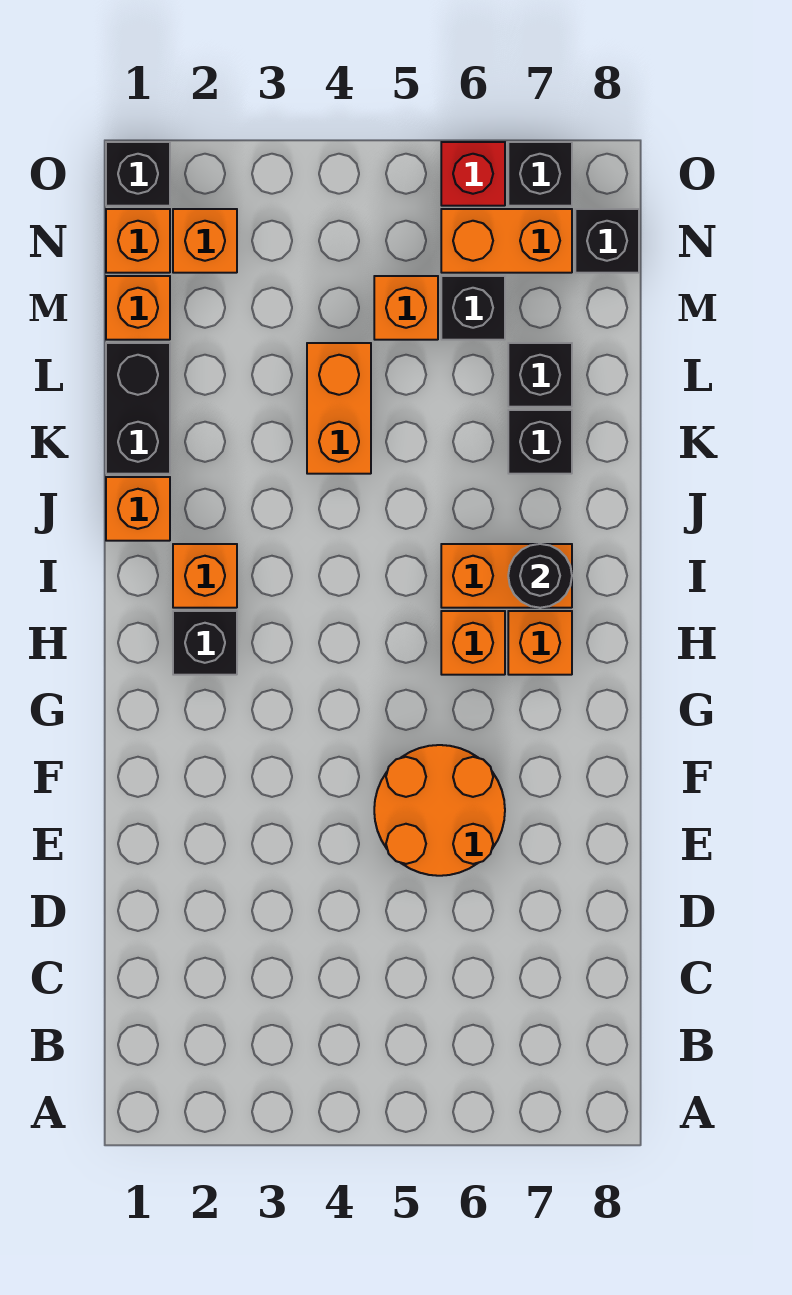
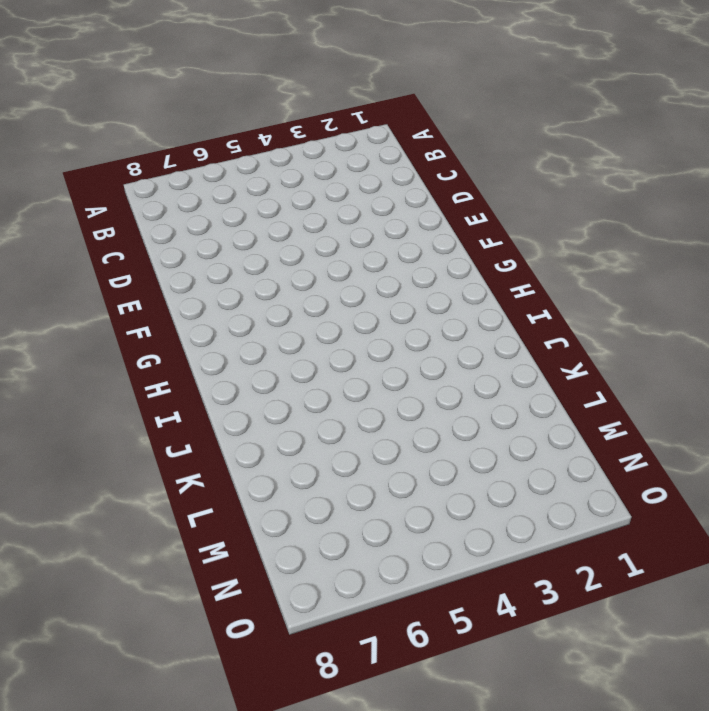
none -> orange round brick E5:F6 level 1
none -> black brick H2 level 1
none -> orange brick H6 level 1

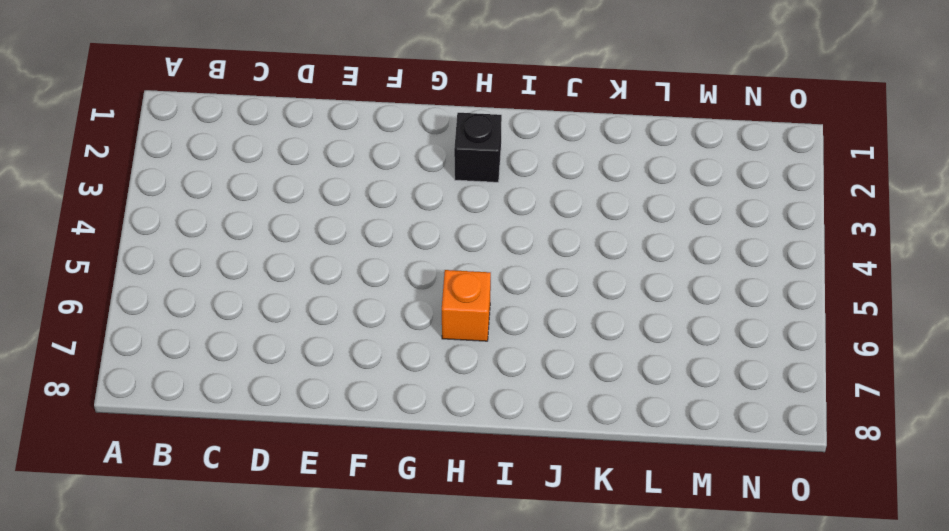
none -> orange round brick E5:F6 level 1
none -> orange brick H7 level 1
none -> orange brick I2 level 1

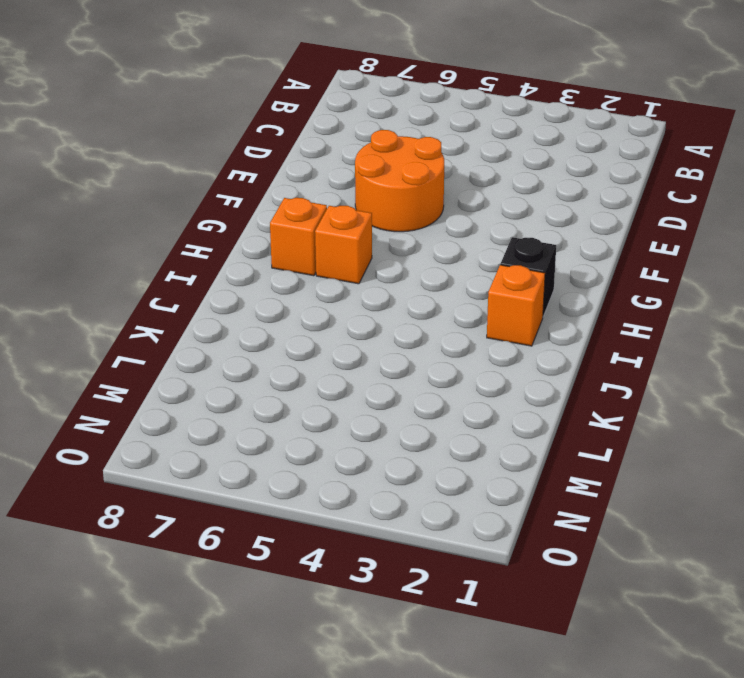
none -> orange brick I6:I7 level 1
none -> orange brick J1 level 1
none -> black brick K1:L1 level 1

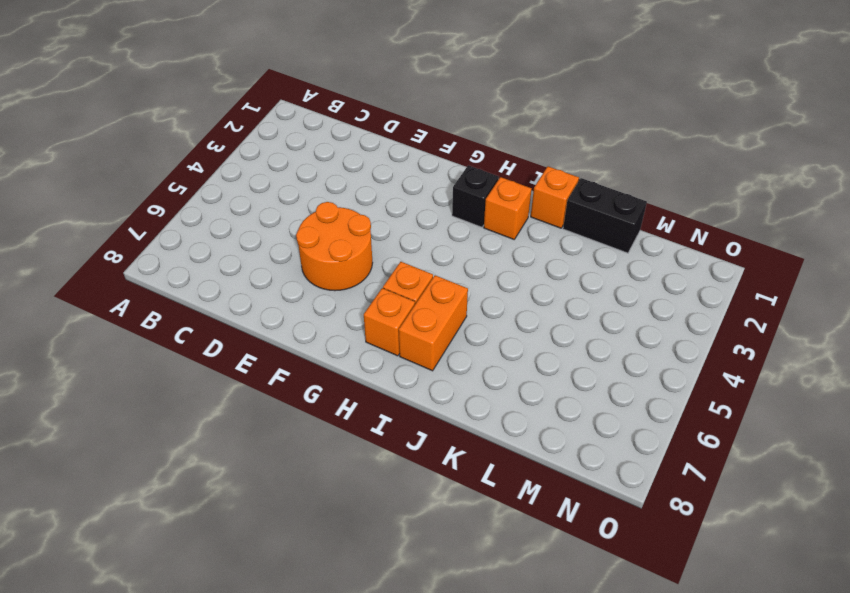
none -> orange brick K4:L4 level 1
none -> black brick K7 level 1
none -> black brick L7 level 1

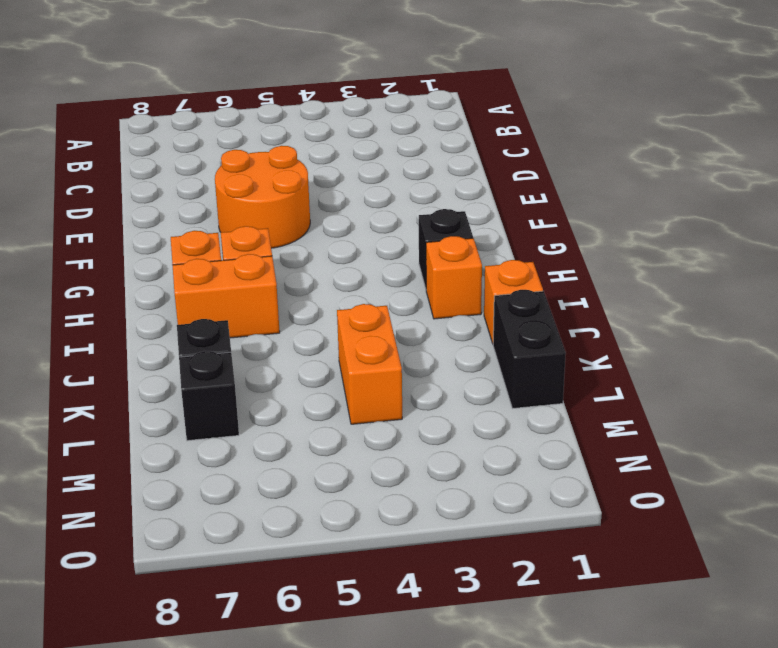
none -> orange brick M1 level 1
none -> orange brick M5 level 1
none -> black brick M6 level 1

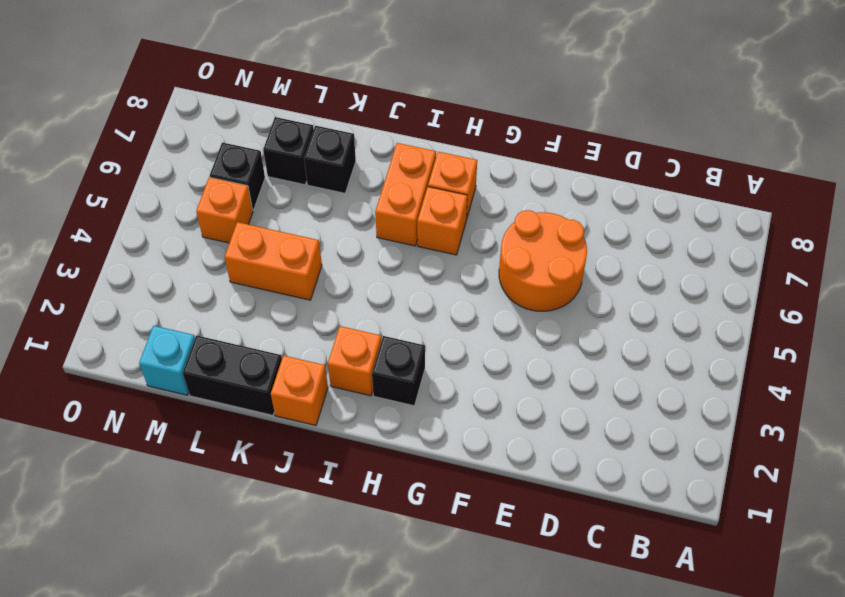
cyan brick M1 level 1 -> orange brick M1 level 1
none -> orange brick N1 level 1
none -> orange brick N2 level 1
none -> orange brick N6:N7 level 1

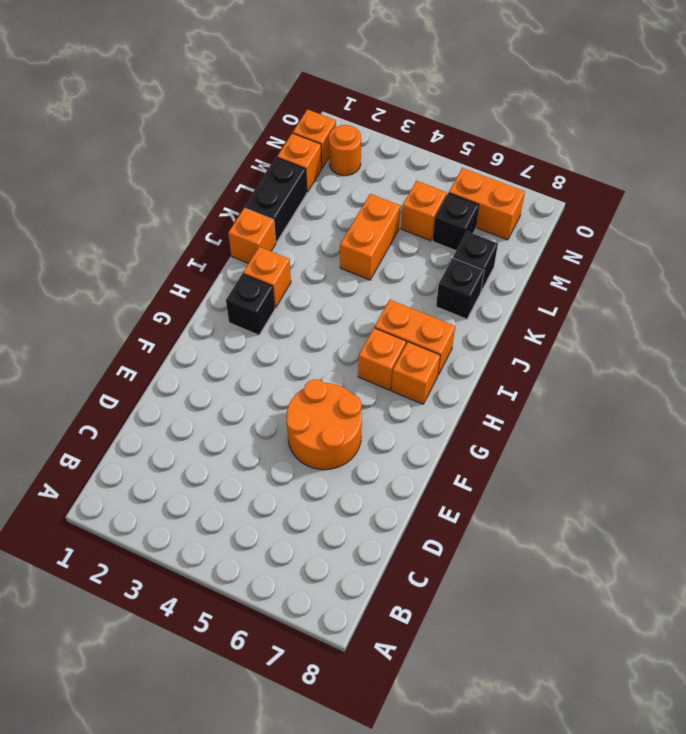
orange round brick N2 level 1 -> orange brick N2 level 1
none -> black brick N8 level 1
none -> black brick O1 level 1
none -> red brick O6 level 1

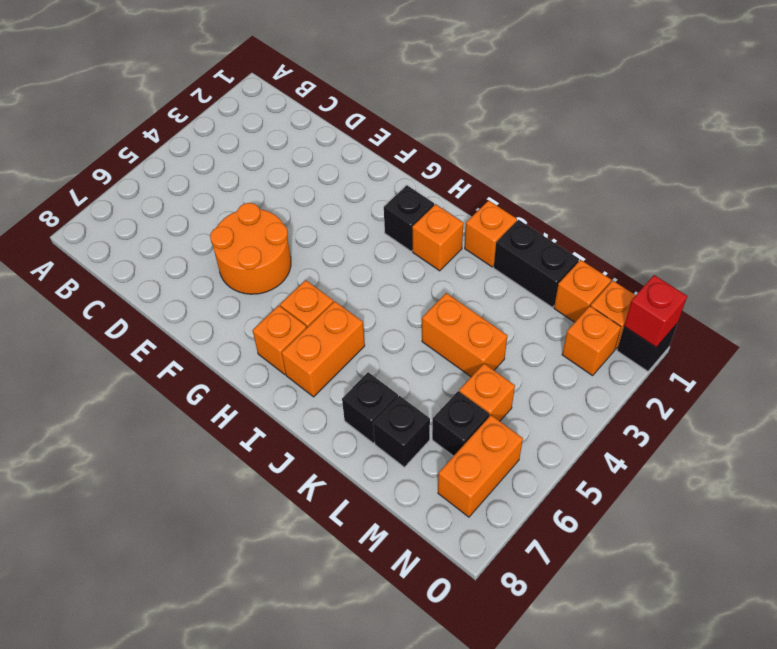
red brick O1 level 2 -> red brick O6 level 1
none -> black brick N8 level 1
none -> black brick O7 level 1
none -> black round brick I7 level 2

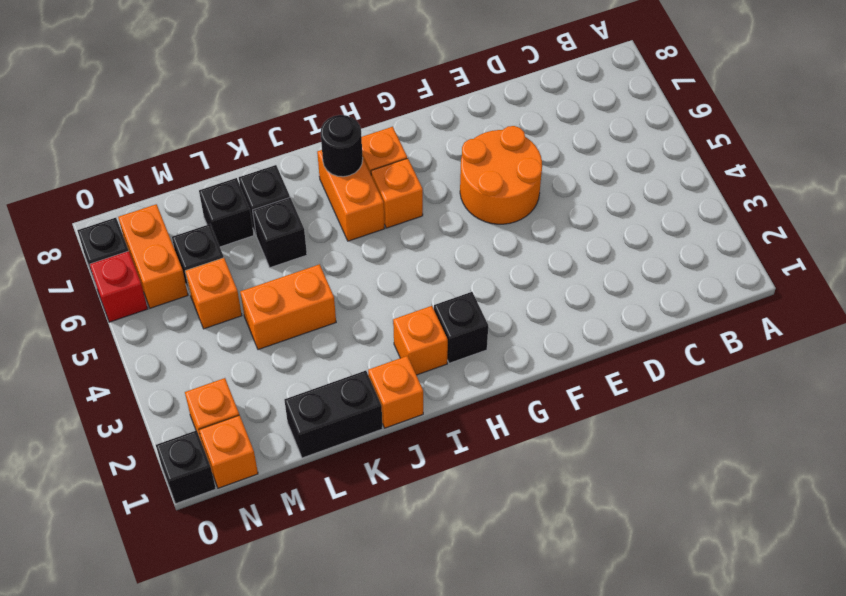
black brick K6 level 1 -> black brick N8 level 1
none -> orange brick M1 level 1

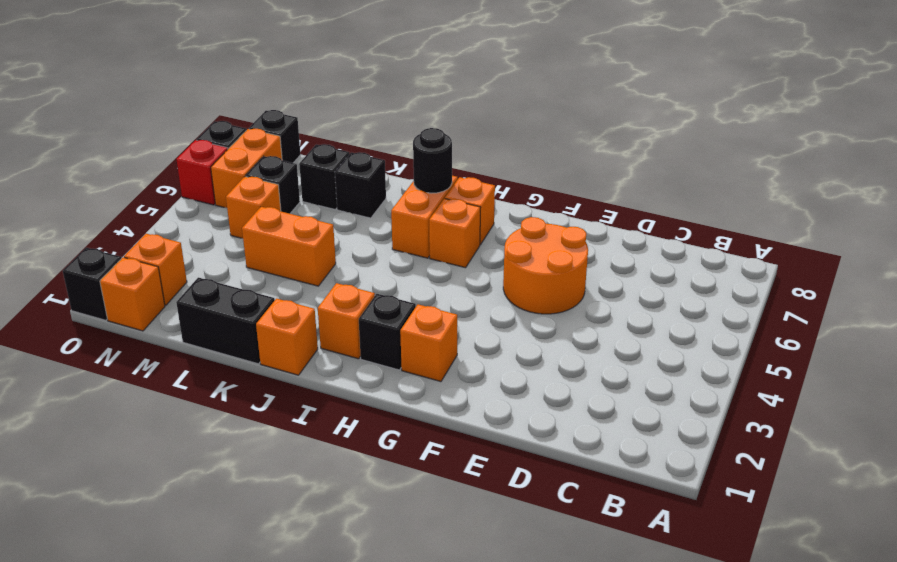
orange brick G2 level 1 -> orange brick M1 level 1

